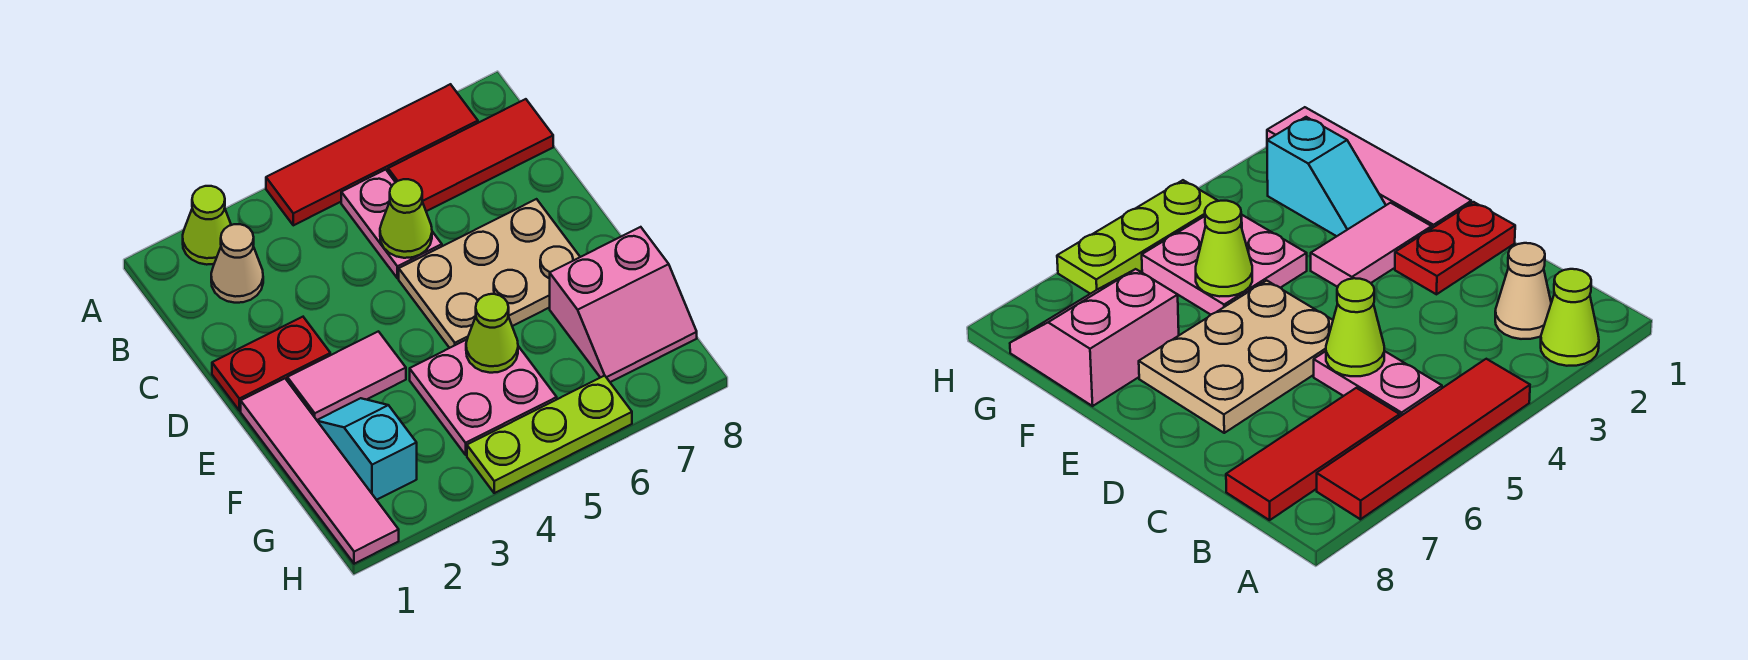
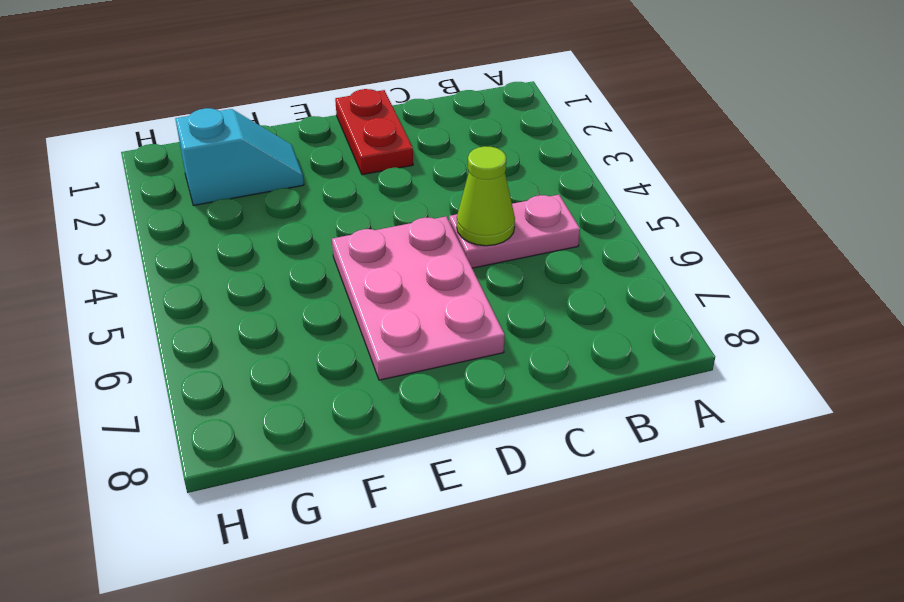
pink plate D5:E7 level 1 -> tan plate D5:E7 level 1
none -> lime cone A2 level 1
none -> red tile A4:A7 level 1
none -> tan cone B2 level 1

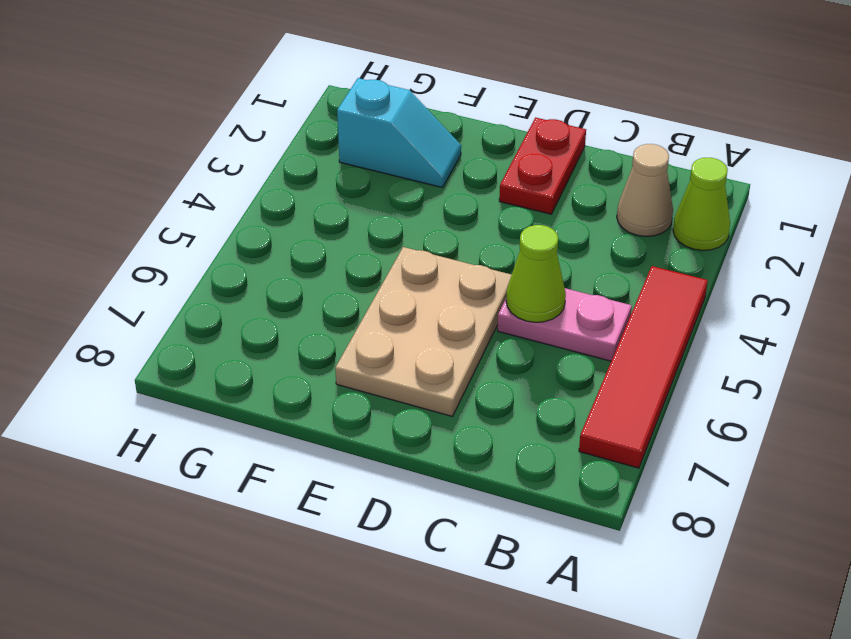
none -> red tile B6:B8 level 1
none -> pink tile E1:H1 level 1
none -> pink tile E2:E3 level 1

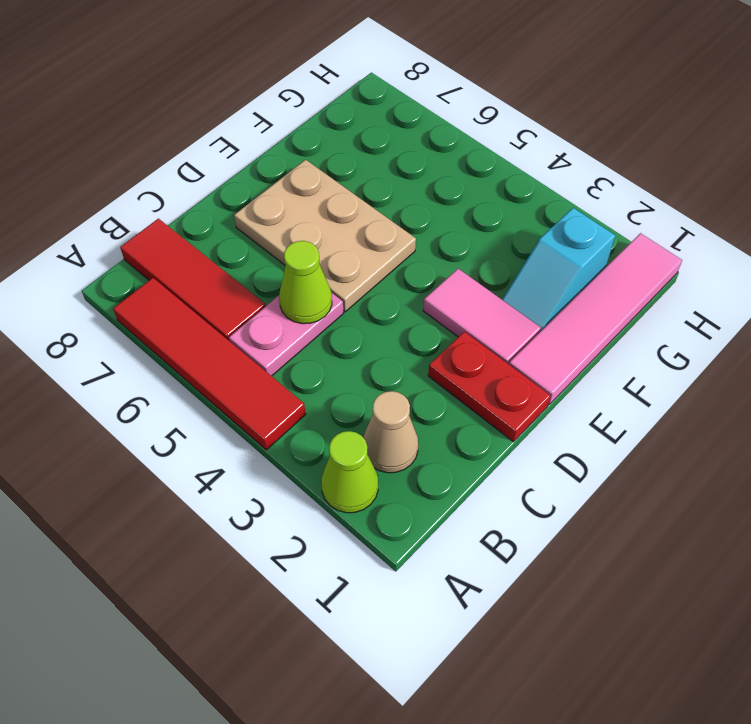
none -> pink plate F4:G5 level 1
none -> pink slope F7:G8 level 1 top F
none -> lime plate H4:H6 level 1

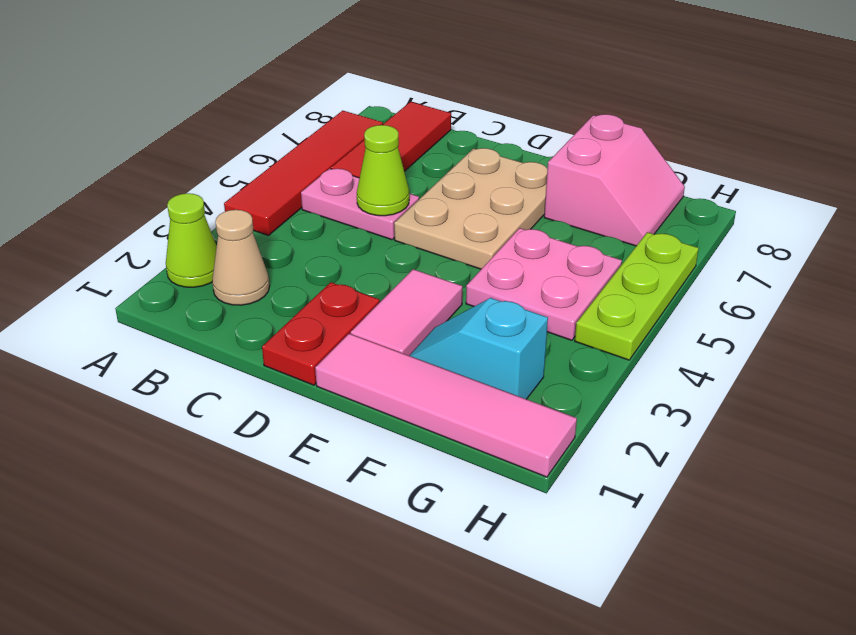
none -> lime cone F5 level 2

